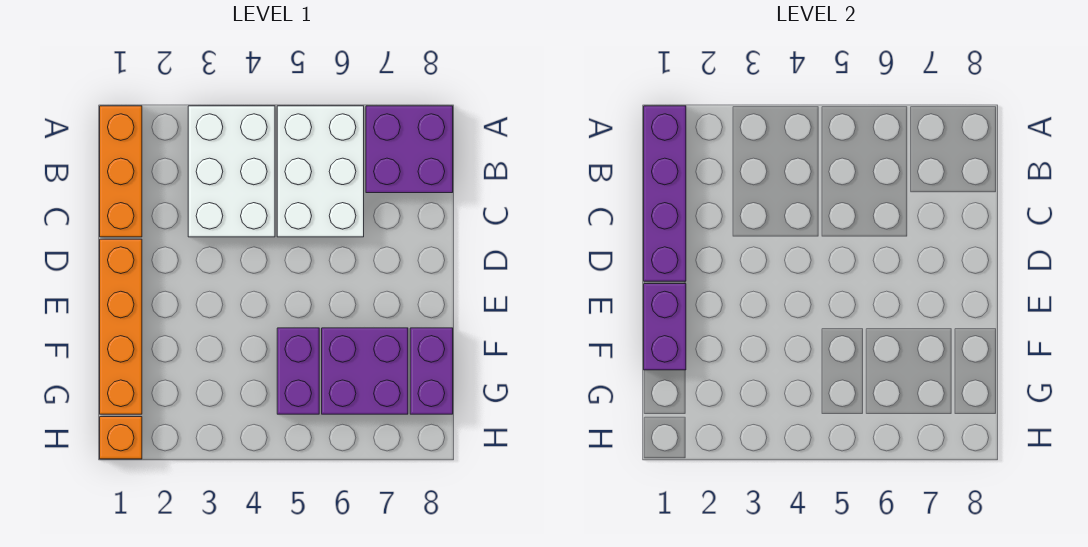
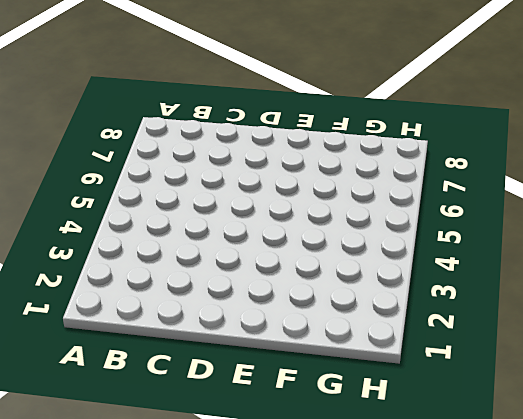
none -> orange brick A1:C1 level 1
none -> white brick A3:C4 level 1

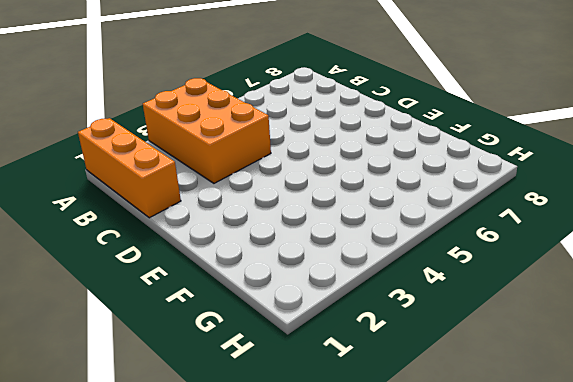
orange brick A3:C4 level 1 -> white brick A3:C4 level 1
none -> white brick A5:C6 level 1
none -> purple brick A7:B8 level 1

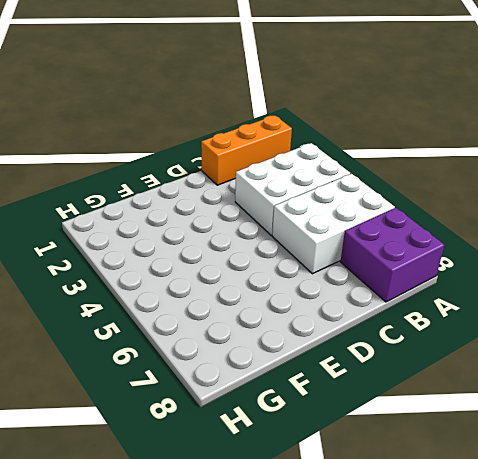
none -> orange brick D1:G1 level 1
none -> purple brick F5:G5 level 1

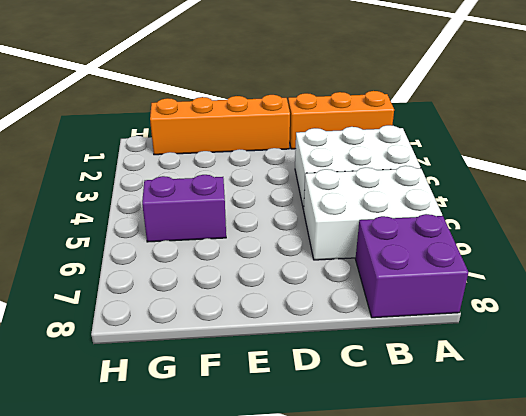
none -> purple brick F6:G7 level 1
none -> purple brick F8:G8 level 1

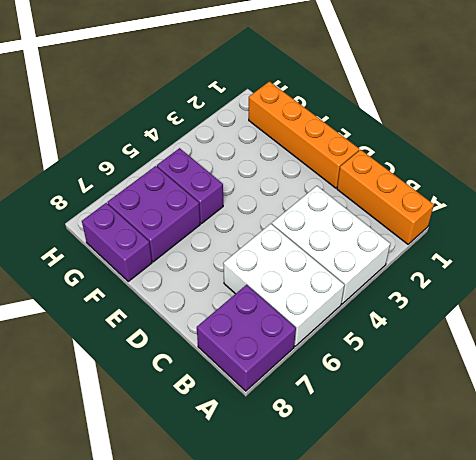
none -> orange brick H1 level 1
none -> purple brick A1:D1 level 2

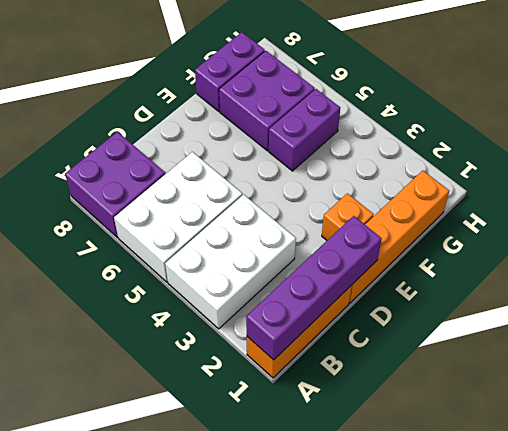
orange brick E2 level 1 -> orange brick H1 level 1
none -> purple brick E1:F1 level 2

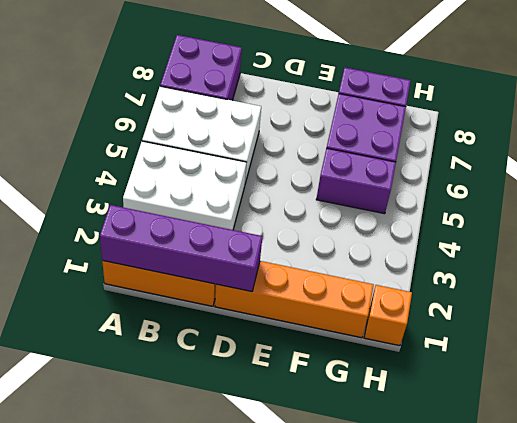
none -> purple brick E1:F1 level 2

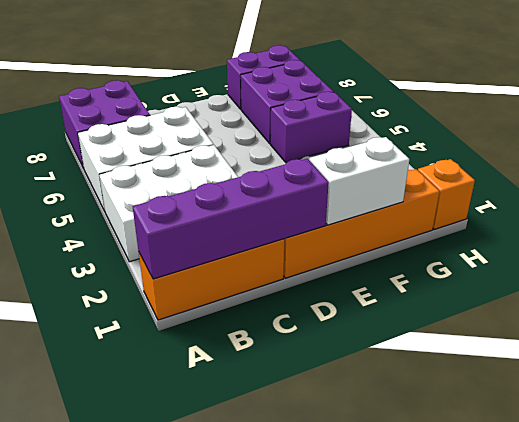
white brick E1:F1 level 2 -> purple brick E1:F1 level 2

